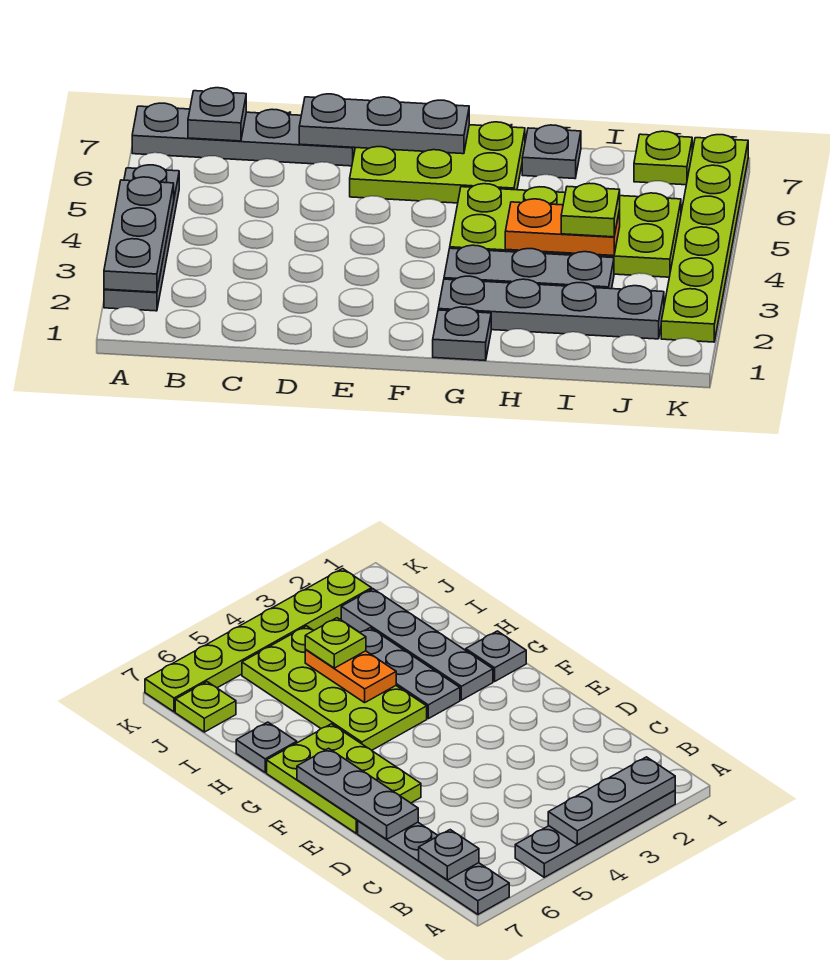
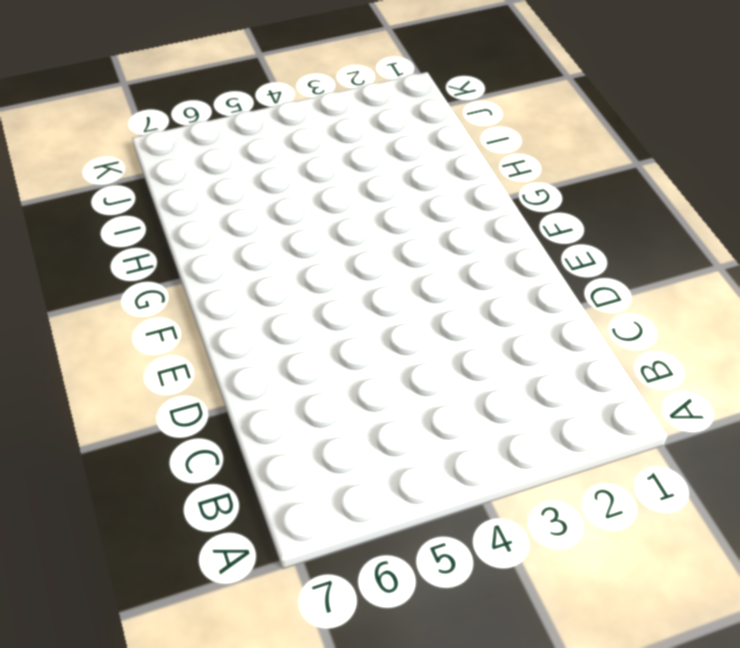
none -> grey plate A2:A5 level 1
none -> grey plate A7:D7 level 1
none -> lime plate E6:G7 level 1

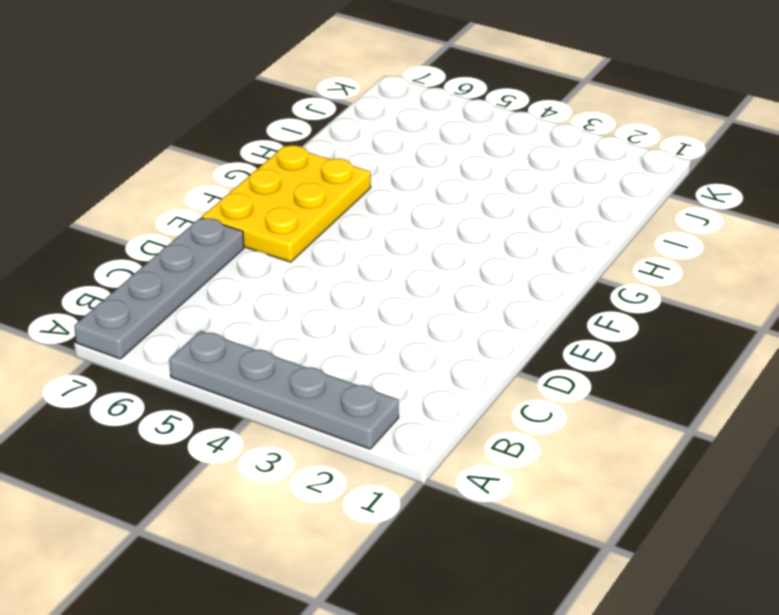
yellow plate E6:G7 level 1 -> lime plate E6:G7 level 1
none -> grey plate G1 level 1
none -> grey plate G2:J2 level 1
none -> grey plate G3:I3 level 1

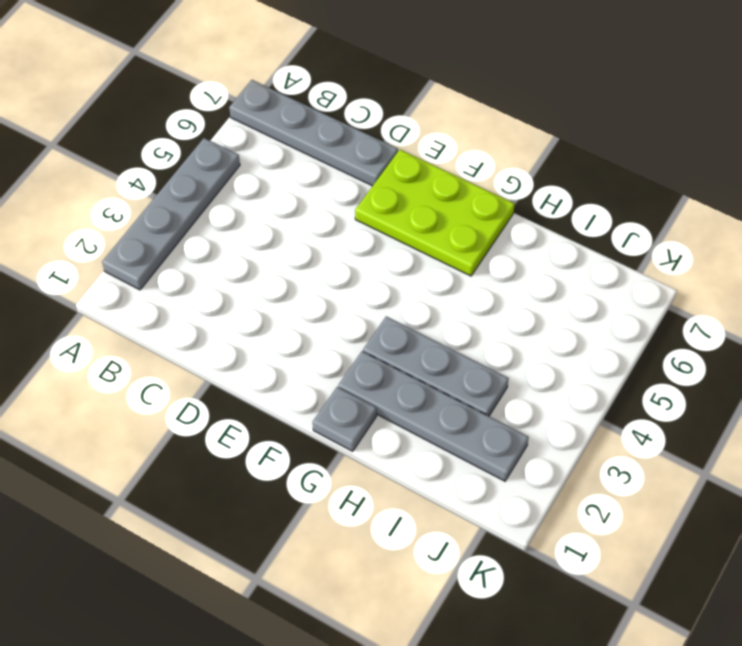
none -> lime plate G4:J5 level 1
none -> grey plate H7 level 1
none -> lime plate J7 level 1

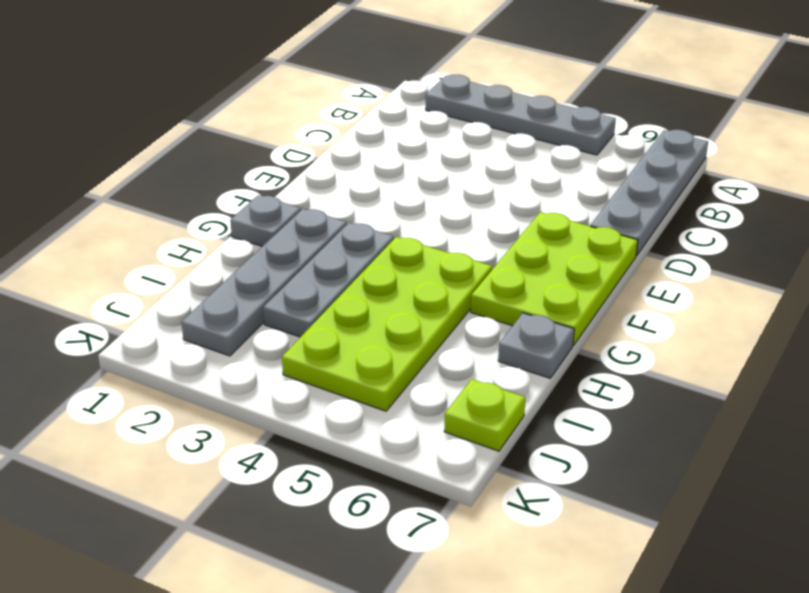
none -> lime plate K2:K7 level 1
none -> grey plate A2:A4 level 2
none -> grey plate B7 level 2

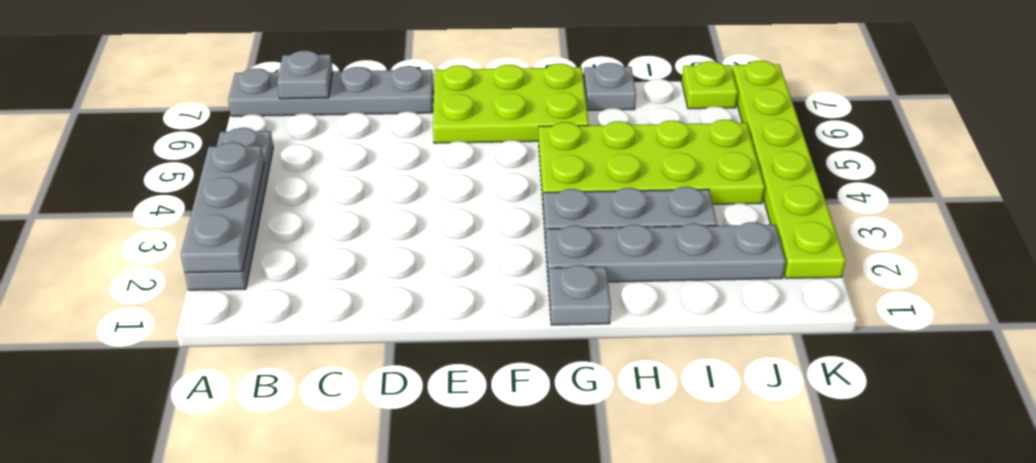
none -> grey plate D7:F7 level 2
none -> orange plate H4:I4 level 2
none -> lime plate I4 level 3

